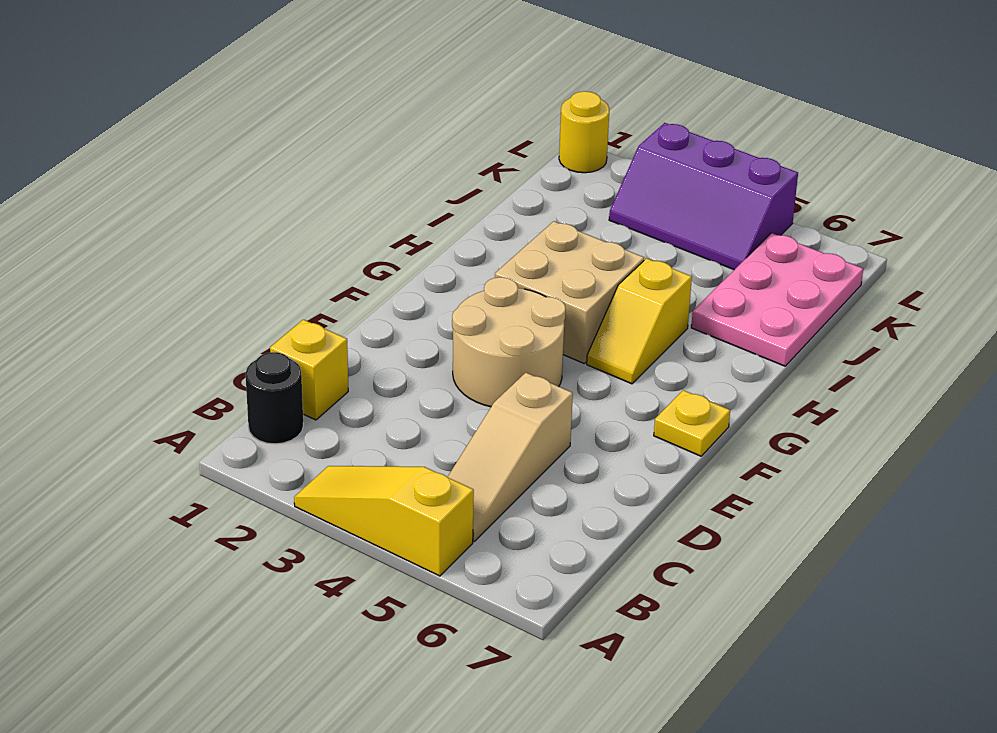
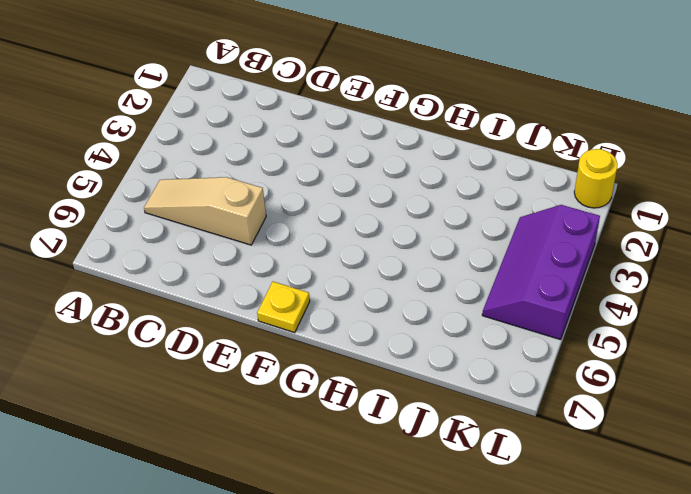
none -> yellow slope A3:A5 level 1 top 5
none -> black round brick B1 level 1

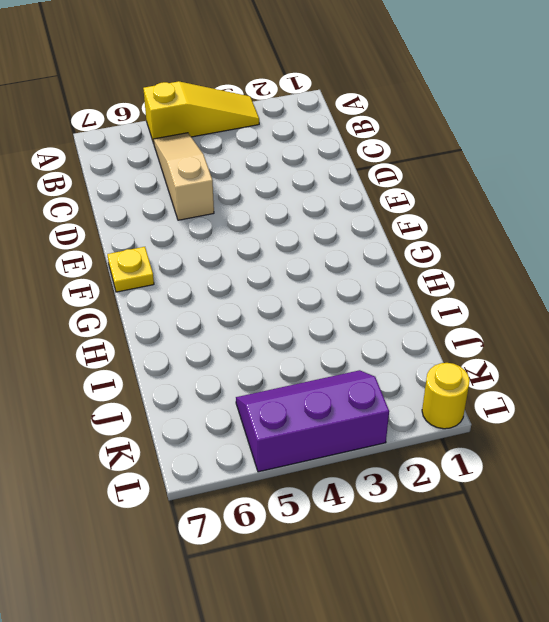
none -> black round brick B1 level 1
none -> yellow brick C1 level 1

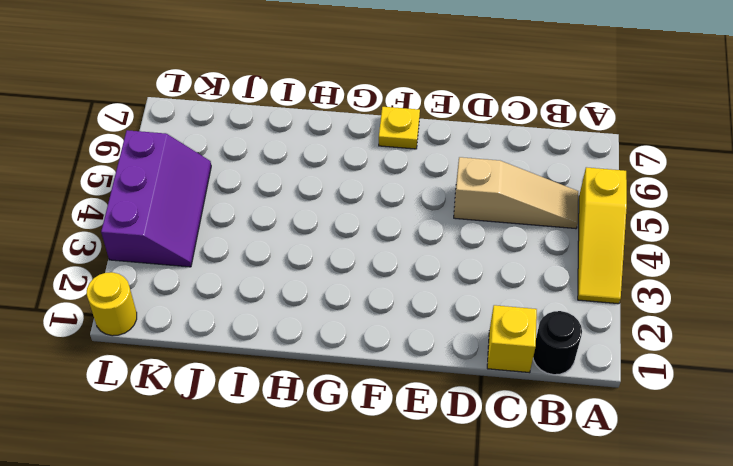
none -> tan round brick E3:F4 level 1
none -> tan brick G3:H4 level 1

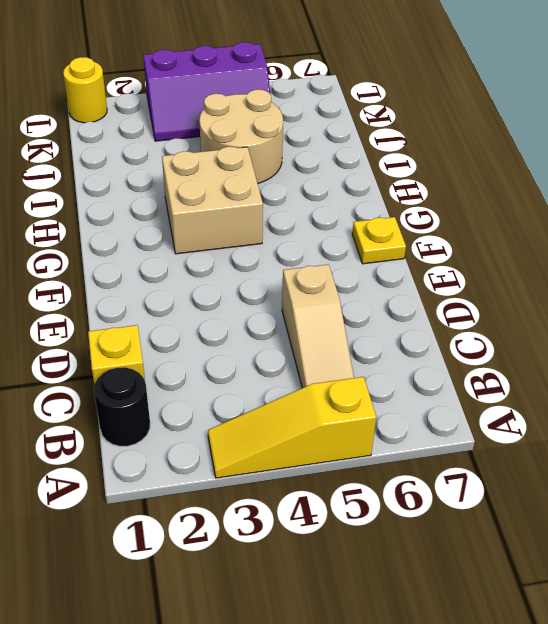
tan round brick I4:J5 level 1 -> tan round brick E3:F4 level 1
none -> yellow slope G5:H5 level 1 top H
none -> pink plate I6:K7 level 1

